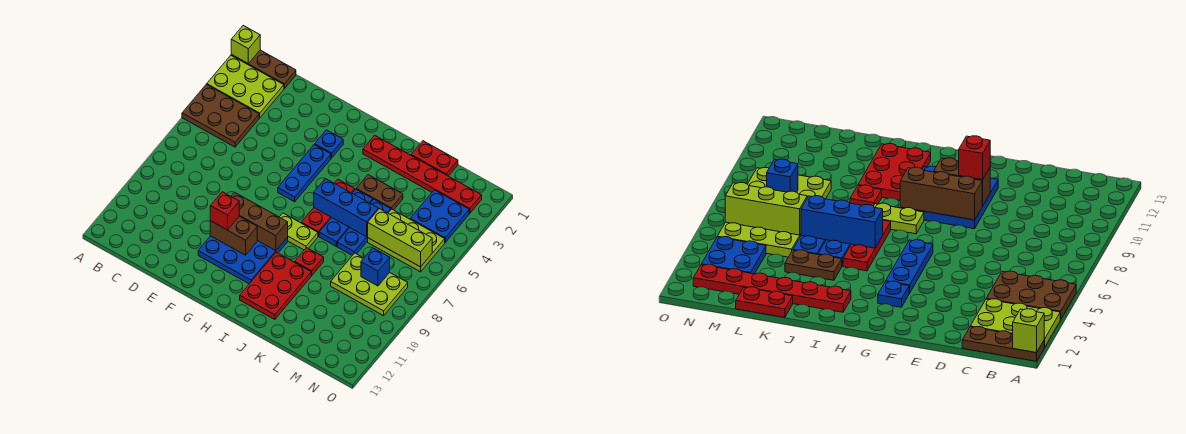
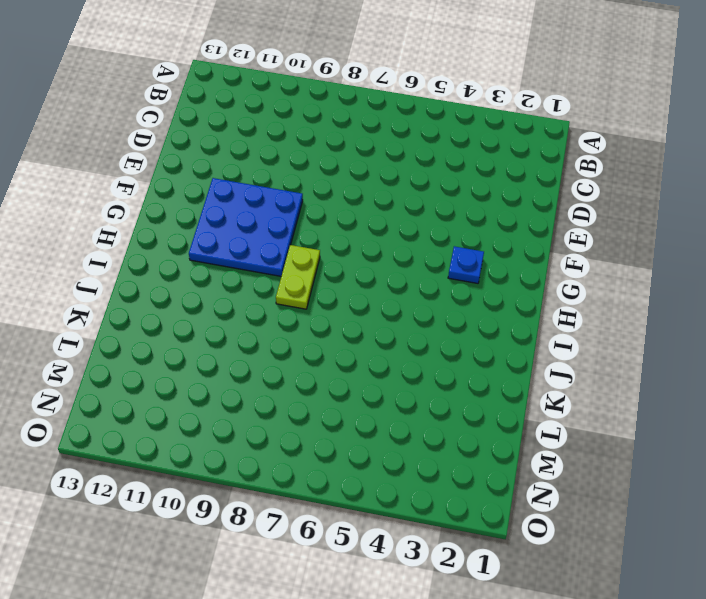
none -> brown plate A1:C1 level 1
none -> lime plate A2:C3 level 1
none -> brown plate A4:C5 level 1

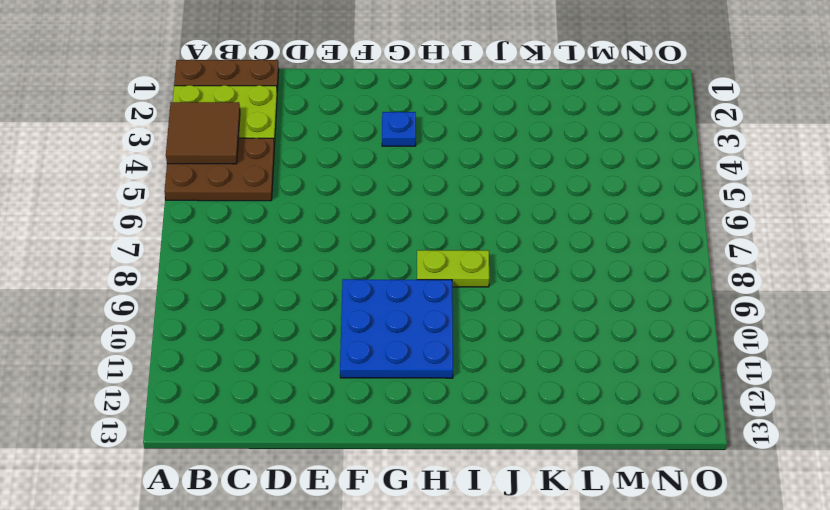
brown tile A3:B4 level 2 -> none
none -> blue plate G4:G6 level 1
none -> red plate I2:N2 level 1
none -> red plate I5:I7 level 1

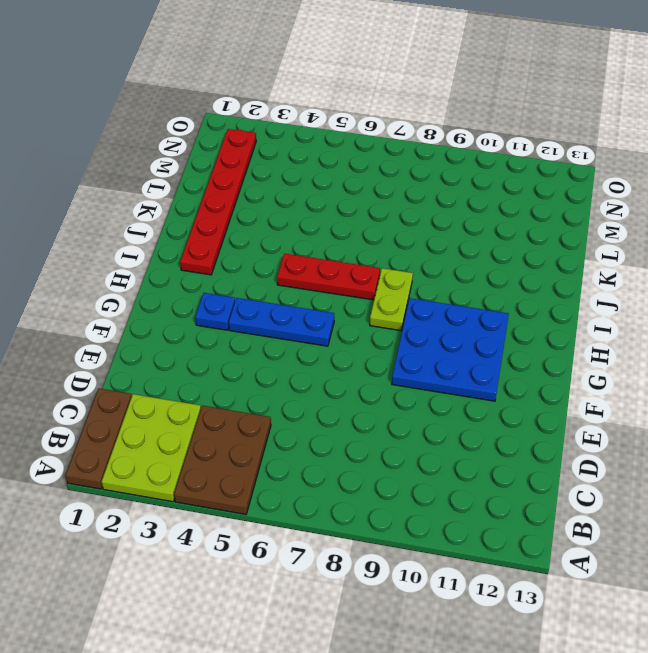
none -> red plate I10:J12 level 1
none -> brown plate J4:K4 level 1
none -> blue plate J5:J7 level 1

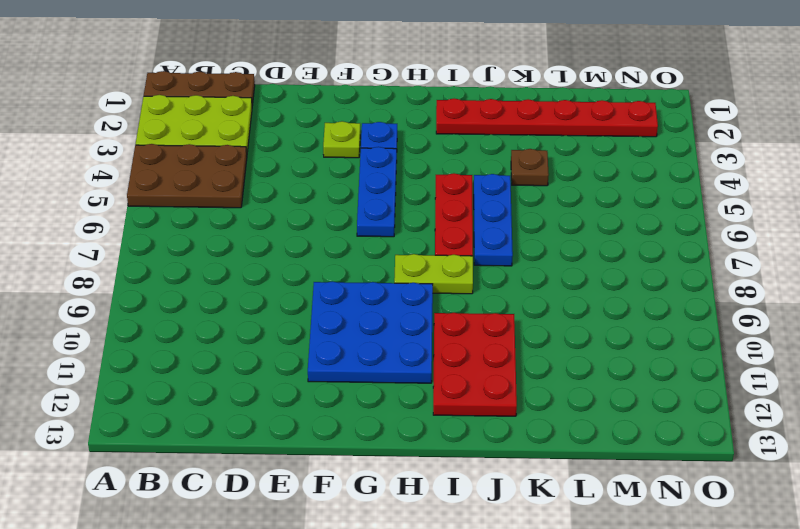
lime plate F3 level 1 -> none
brown plate K4 level 1 -> brown plate J4:K4 level 1
none -> red plate J9 level 1
none -> red plate K1:L1 level 1
none -> blue plate K5:K7 level 1

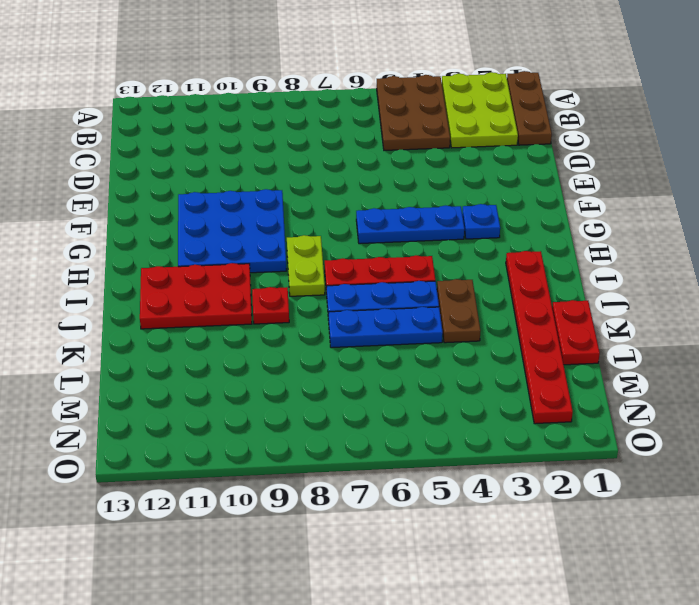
none -> lime plate L5:N6 level 1
none -> lime plate L8:N9 level 1
none -> blue plate M3:N4 level 1

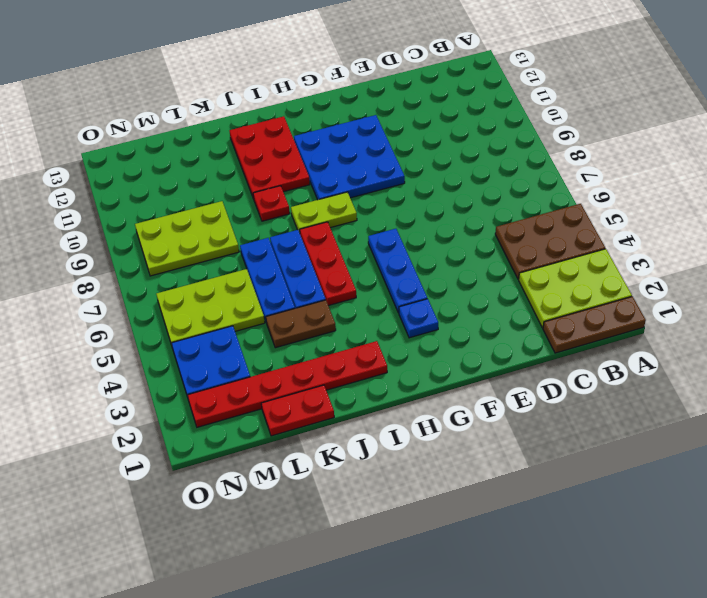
none -> lime brick A1 level 2
none -> brown brick F9:H9 level 2
none -> brown brick F10:G10 level 2

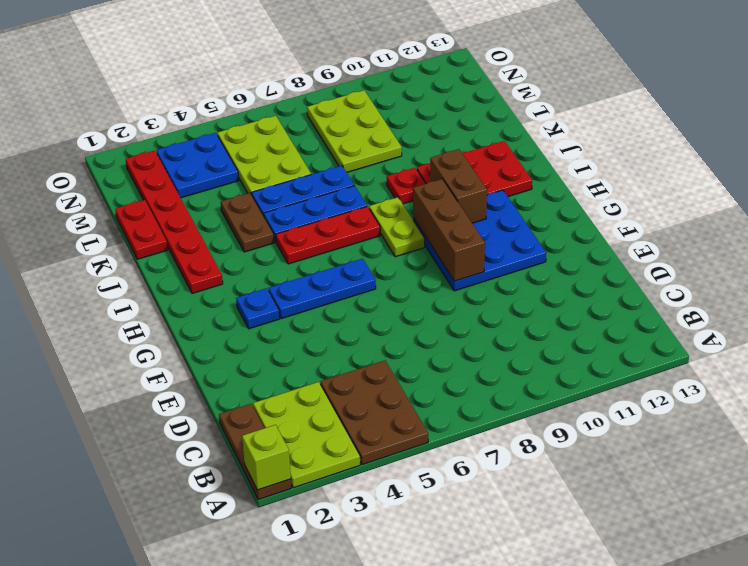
brown brick H10:I10 level 2 -> brown brick F10:G10 level 2
none -> blue brick I6:K6 level 2
none -> lime brick L6:N6 level 2
none -> blue brick M8 level 2

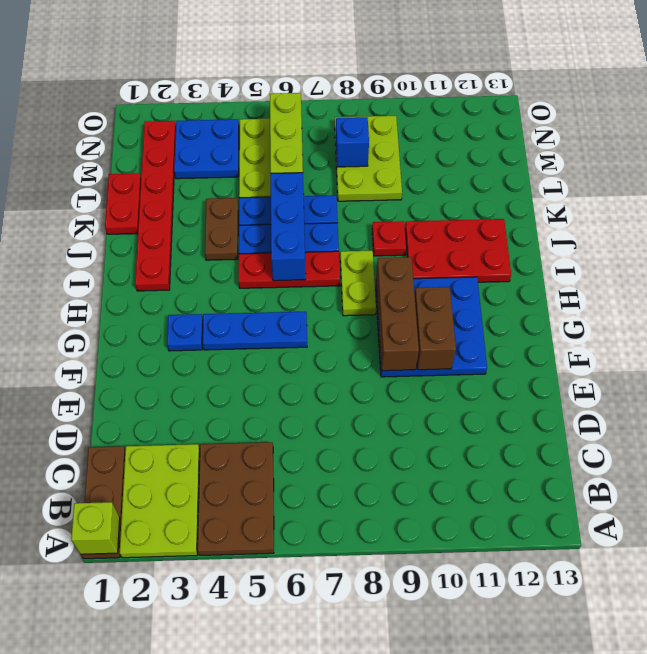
none -> red brick F10 level 3

